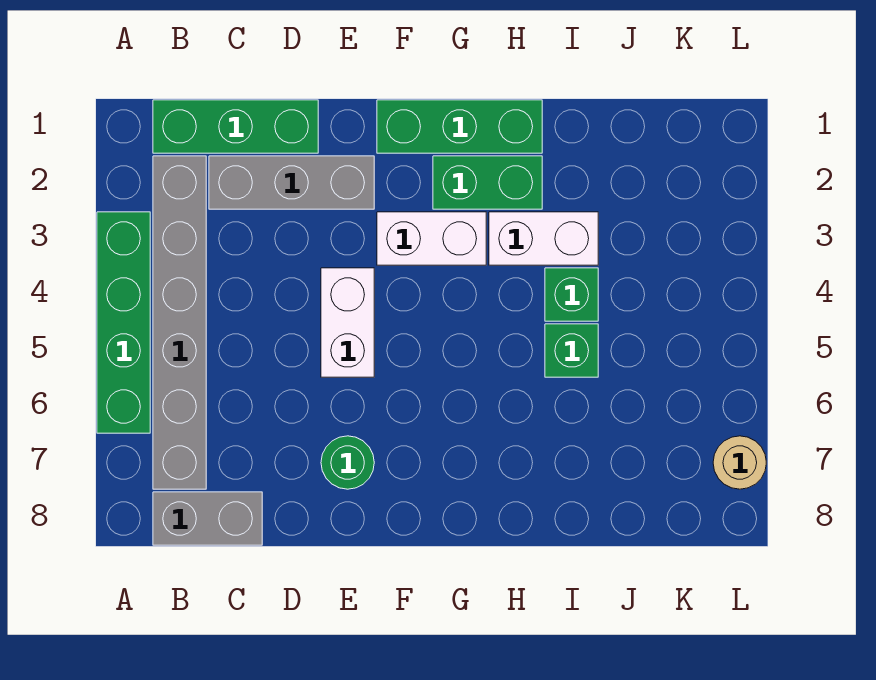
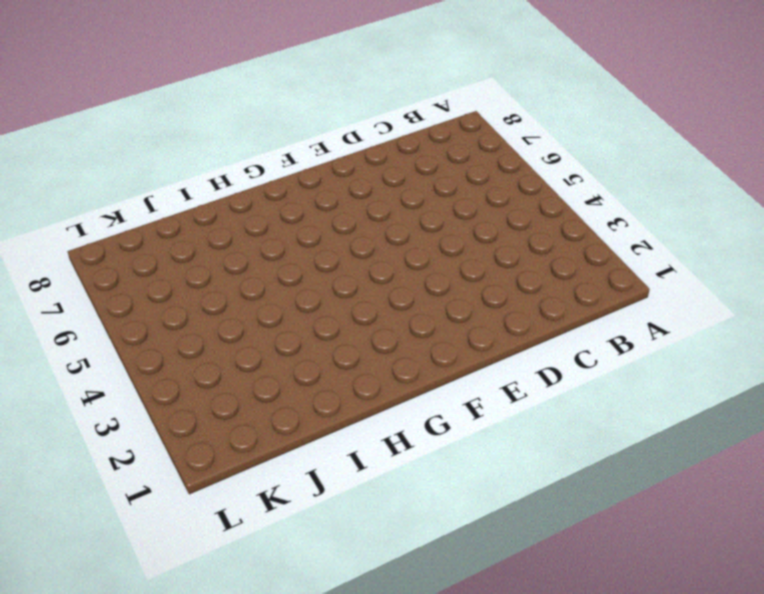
none -> green brick A3:A6 level 1
none -> green brick B1:D1 level 1
none -> grey brick B2:B7 level 1

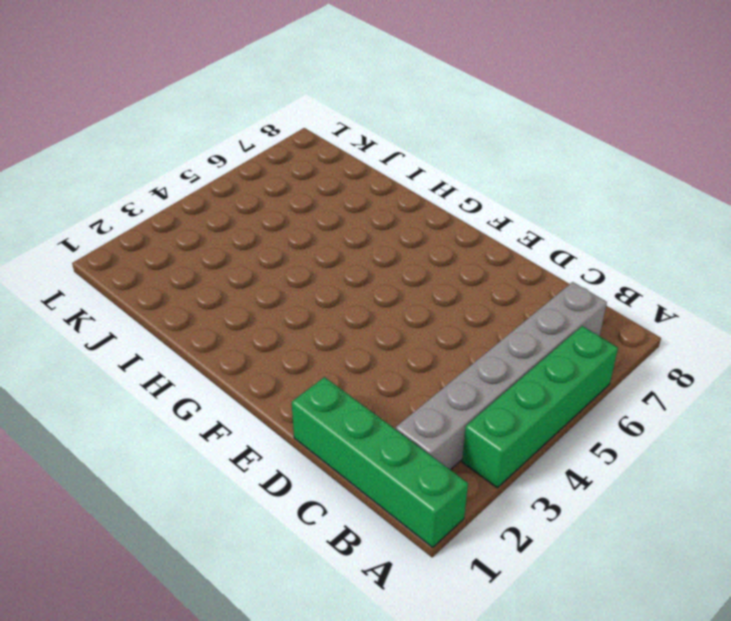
green brick A1:D1 level 1 -> green brick B1:D1 level 1
none -> grey brick B8:C8 level 1
none -> grey brick C2:E2 level 1
none -> white brick E4:E5 level 1

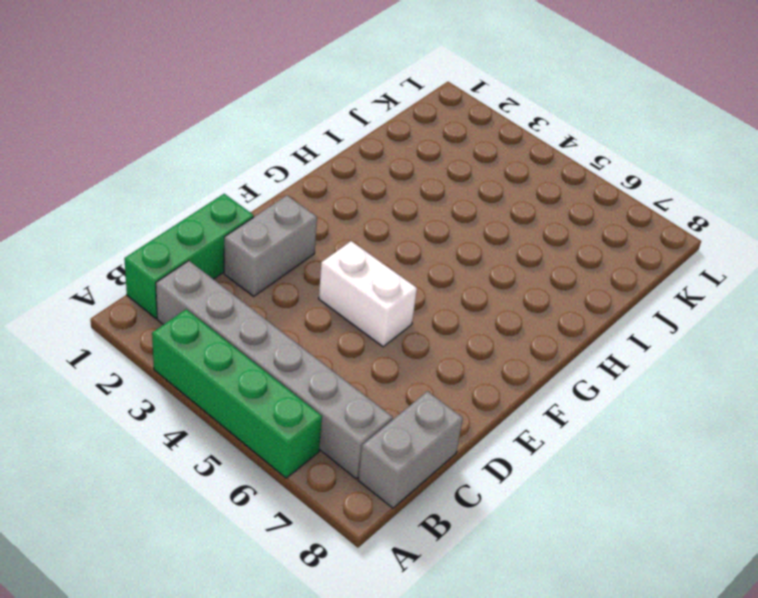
grey brick D2:E2 level 1 -> grey brick C2:E2 level 1
none -> green round brick E7 level 1
none -> green brick F1:H1 level 1
none -> white brick F3:G3 level 1

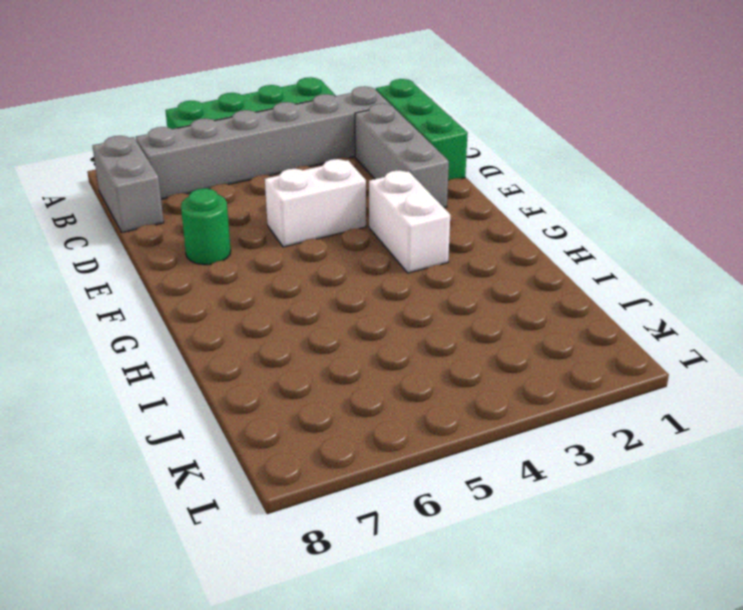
none -> green brick F1:H1 level 1
none -> green brick G2:H2 level 1
none -> white brick H3:I3 level 1

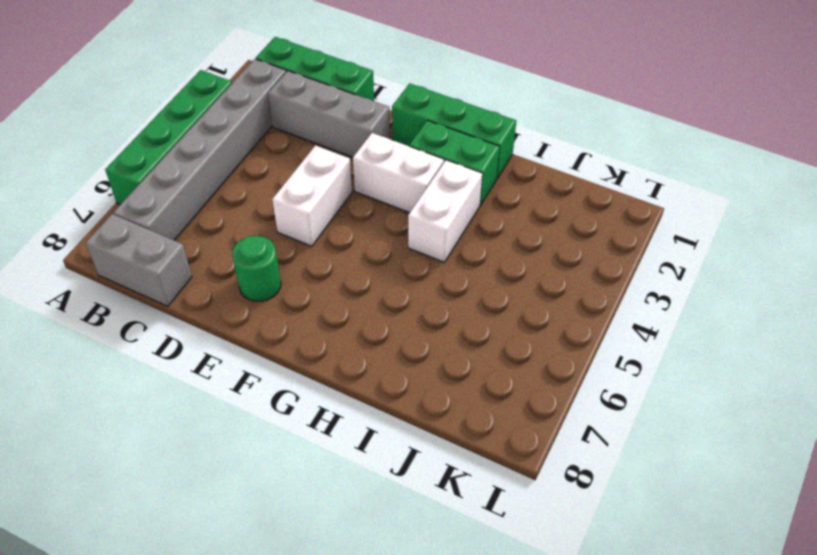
white brick H3:H4 level 1 -> white brick H3:I3 level 1
none -> green brick I4 level 1
none -> green brick I5 level 1
none -> tan round brick L7 level 1

